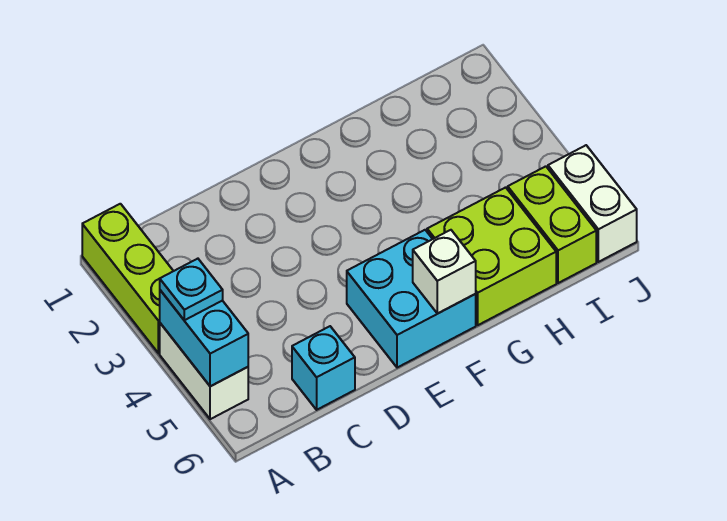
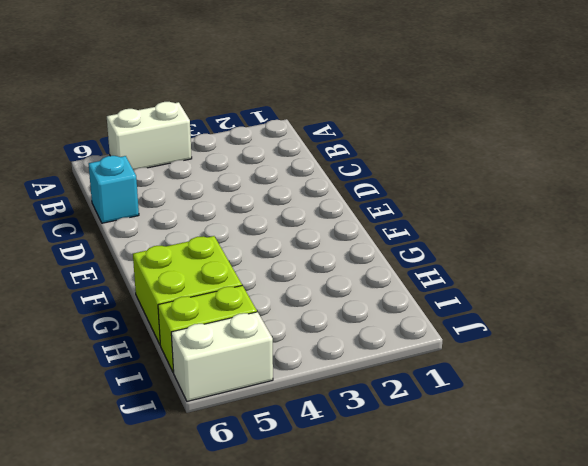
none -> lime brick A1:A3 level 1
none -> cyan brick E5:F6 level 1

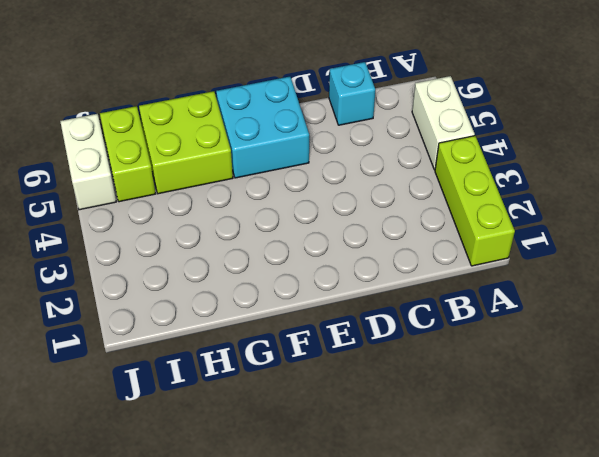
none -> cyan brick A4:A5 level 2
none -> white brick F6 level 2

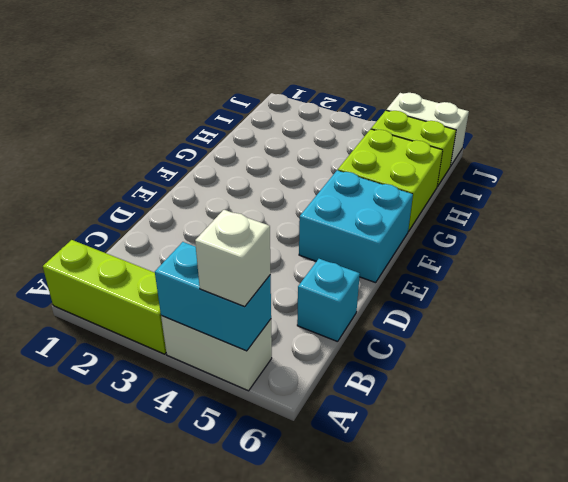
white brick A5 level 3 -> white brick F6 level 2
none -> cyan plate A4 level 3

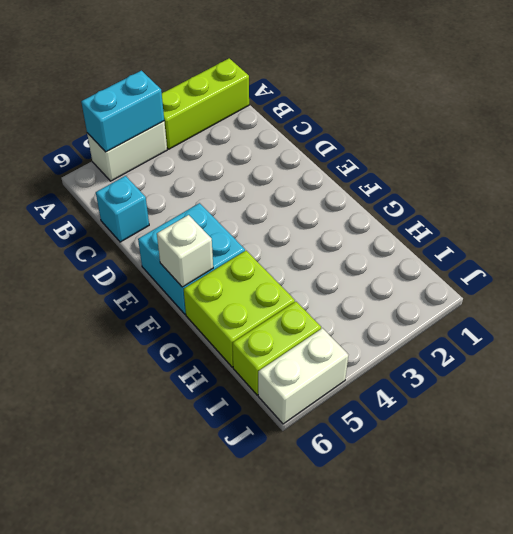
none -> cyan plate A4 level 3

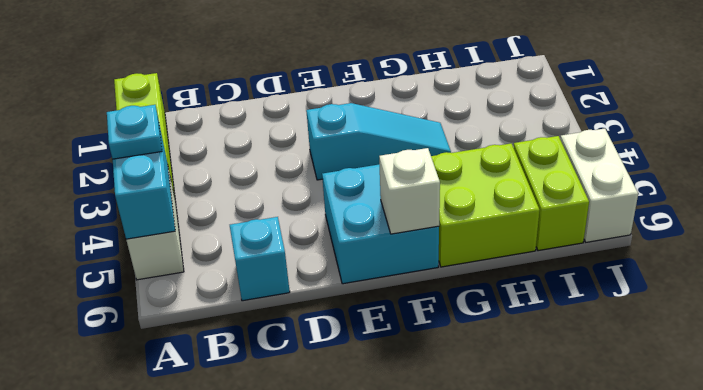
cyan slope E3:G3 level 1 top E -> none

